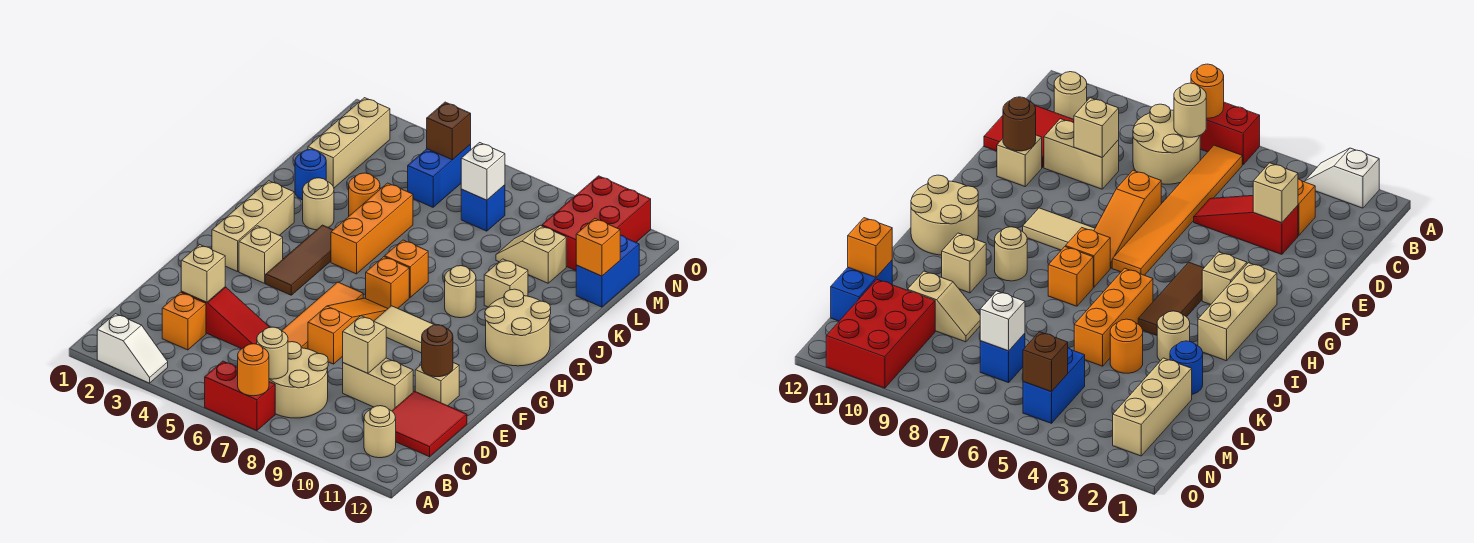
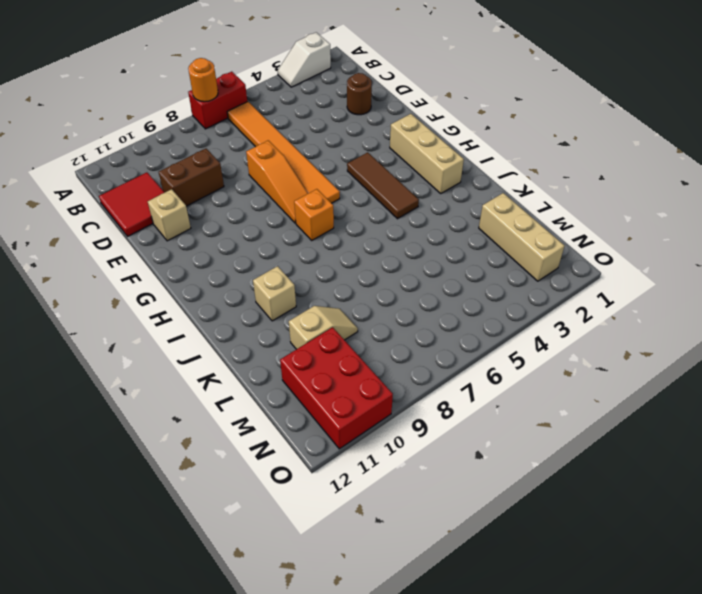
brown round brick D2 level 1 -> brown round brick E11 level 2
brown brick D9:D10 level 1 -> tan brick D9:D10 level 1
none -> tan round brick B7:C8 level 1
none -> tan round brick B11 level 1
none -> orange brick C3 level 1
none -> red slope D3:D5 level 1 top 3

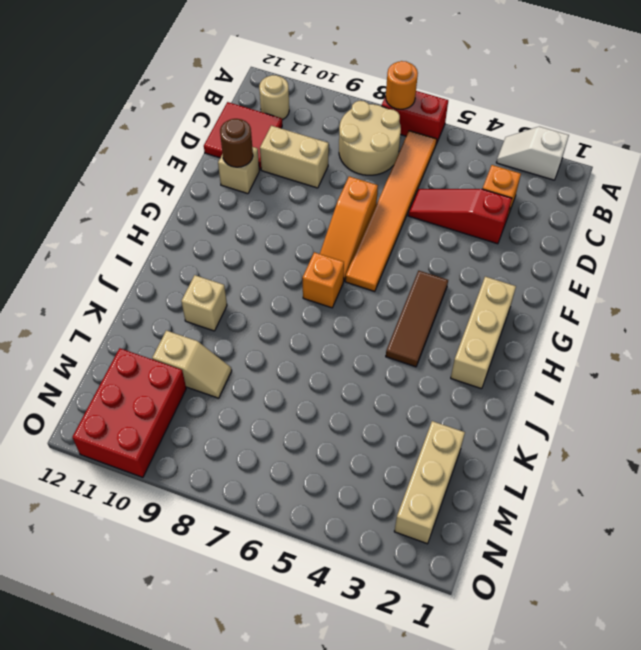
none -> tan brick G3 level 1
none -> tan tile G8:G9 level 1
none -> tan round brick H11:I12 level 1
none -> orange brick I5:K5 level 1

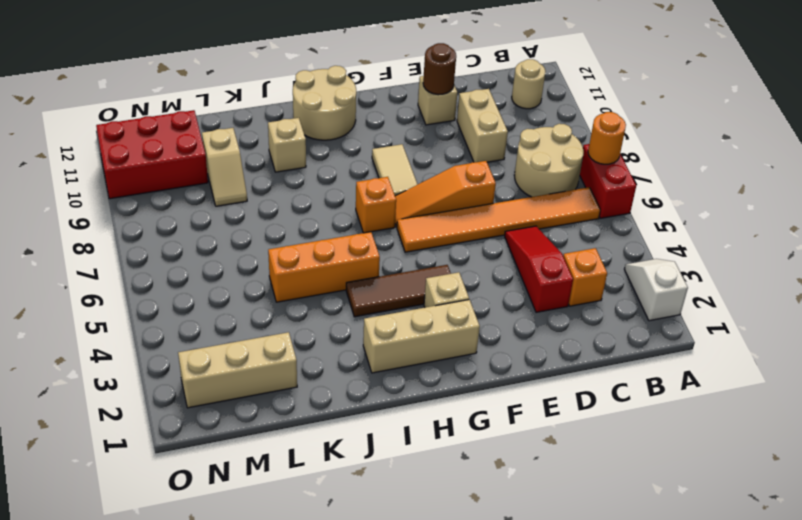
none -> red tile C11:D12 level 1
none -> orange brick I7 level 1
none -> tan round brick I9 level 1
none -> tan round brick J3 level 1

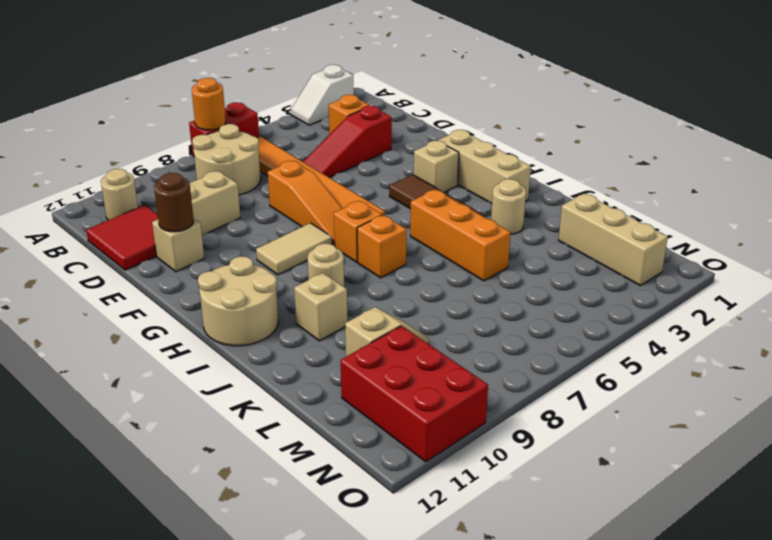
none -> blue round brick K2 level 1
none -> orange round brick K4 level 1
none -> blue brick L12:M12 level 1
none -> blue brick M5:N5 level 1

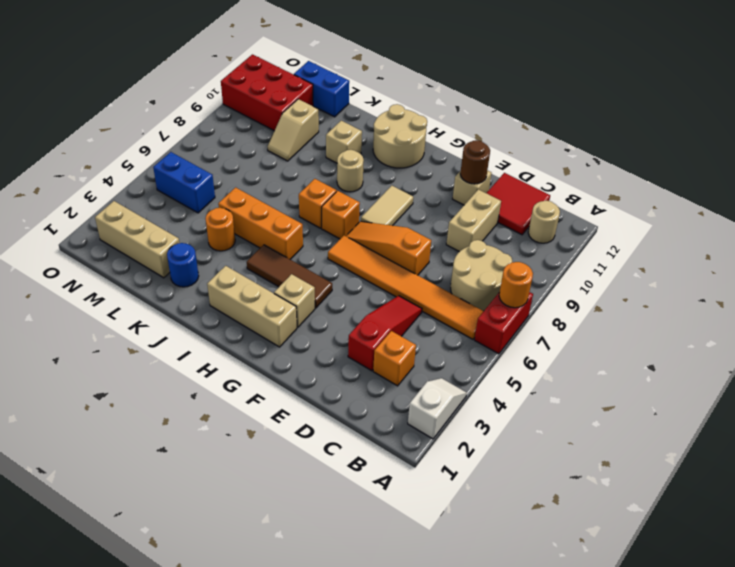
none -> tan round brick J3 level 1
none -> blue brick M7 level 1
none -> tan round brick B7 level 2
none -> tan brick D3 level 2

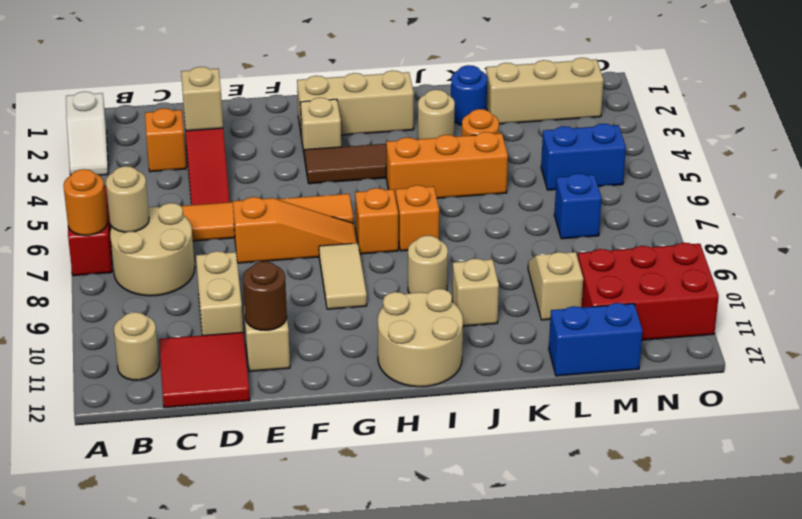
none -> tan brick D9 level 2
none -> orange brick L12 level 2
none -> white brick M7 level 2
none -> brown brick N5 level 2

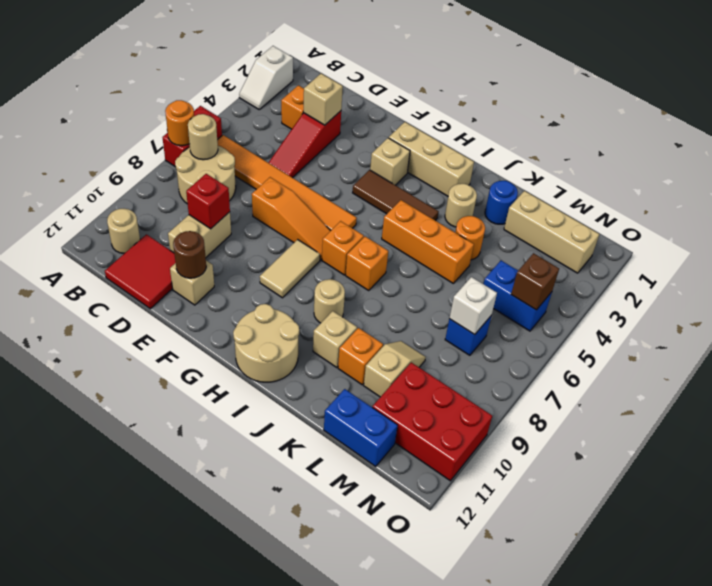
red brick D9 level 2 -> tan brick D9 level 2
orange brick K10 level 1 -> orange brick L12 level 2

